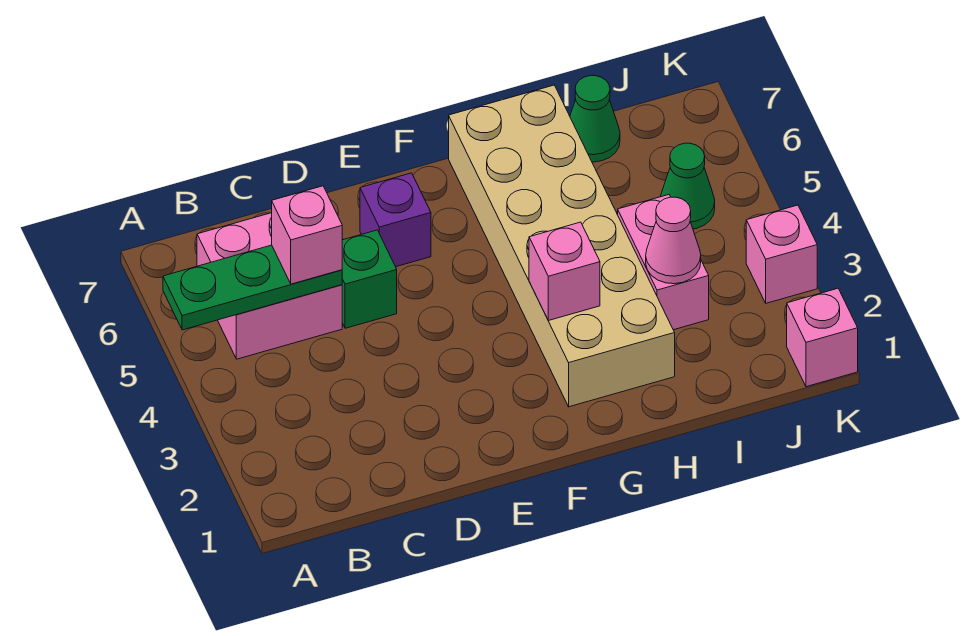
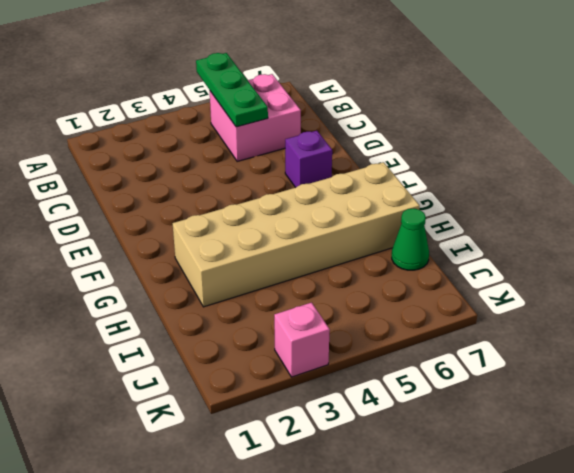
none -> green brick D5 level 1
none -> pink brick I3:I4 level 1
none -> green cone J5 level 1

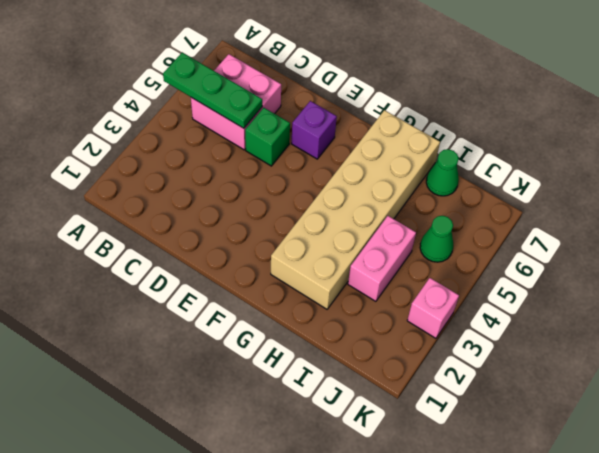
none -> pink brick K1 level 1
none -> pink brick G3 level 2
none -> pink cone I3 level 2

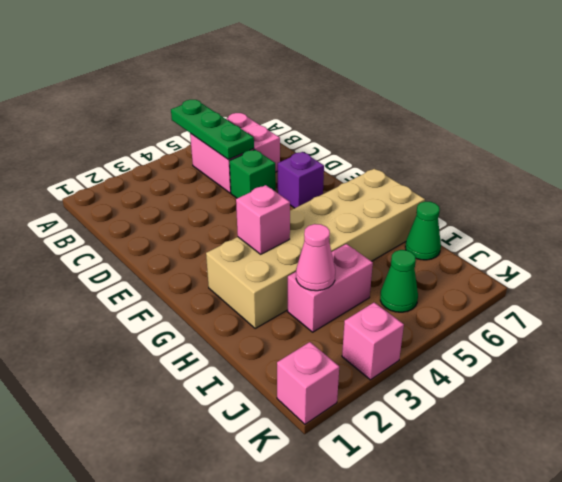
none -> pink brick C5 level 3

